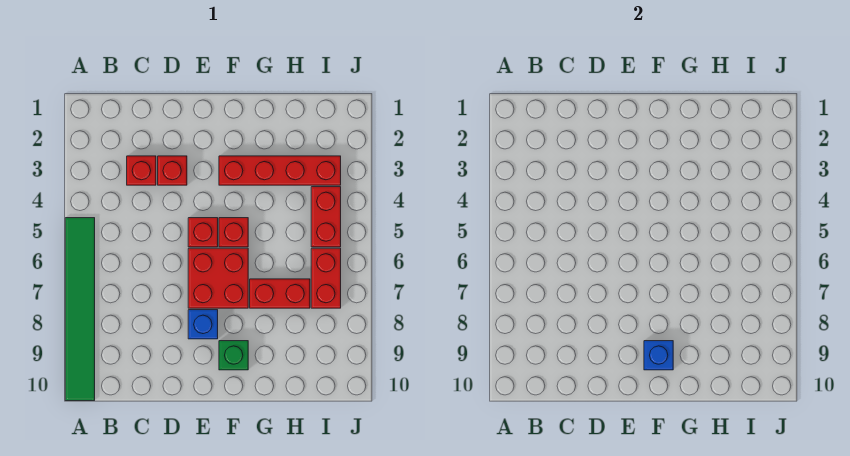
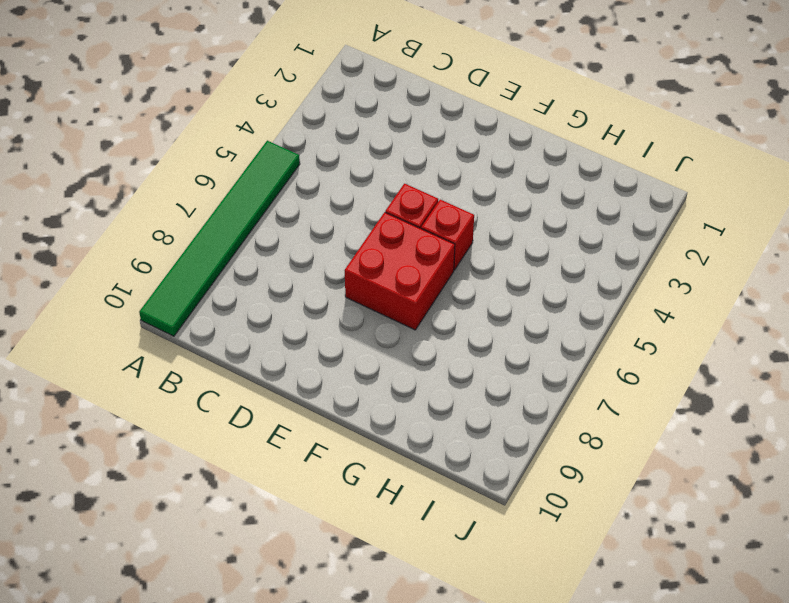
none -> red brick C3 level 1
none -> red brick D3 level 1
none -> blue brick E8 level 1

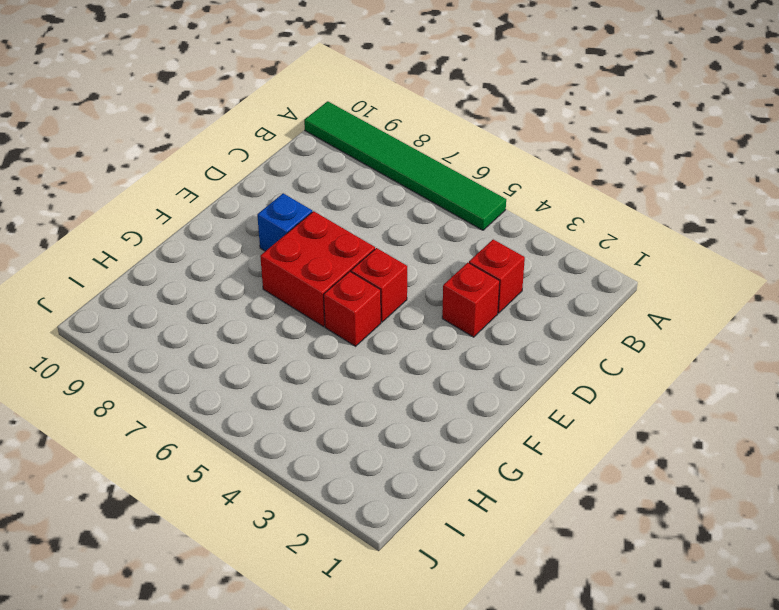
none -> red brick F3:I3 level 1
none -> green brick F9 level 1
none -> red brick G7:H7 level 1

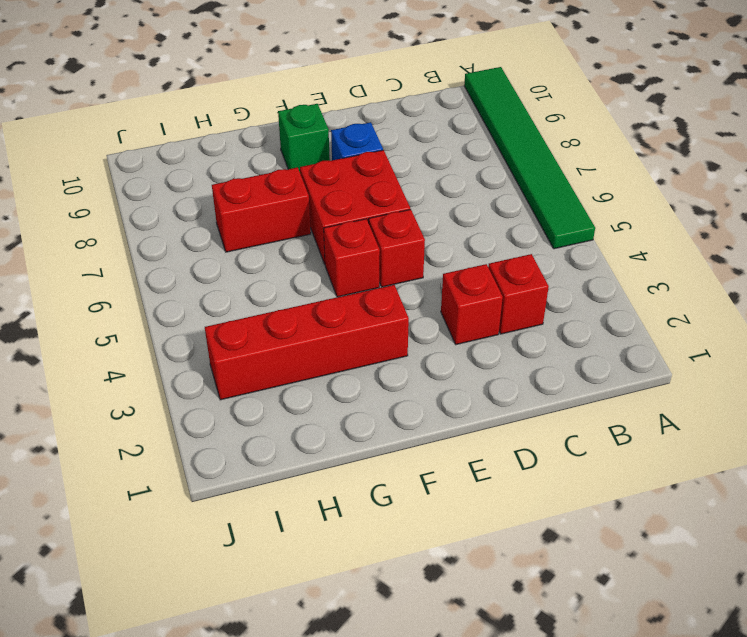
none -> red brick I4:I5 level 1
none -> red brick I6:I7 level 1
none -> blue brick F9 level 2

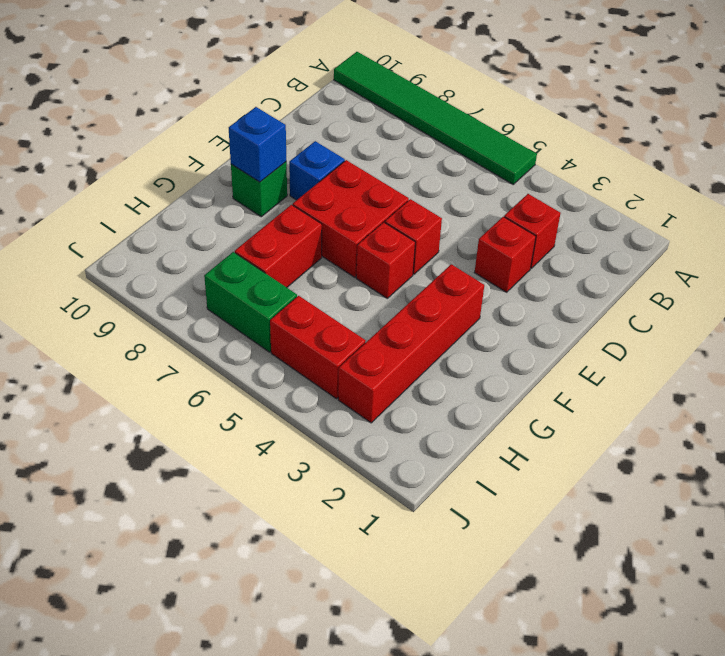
green brick I6:I7 level 1 -> red brick I6:I7 level 1

